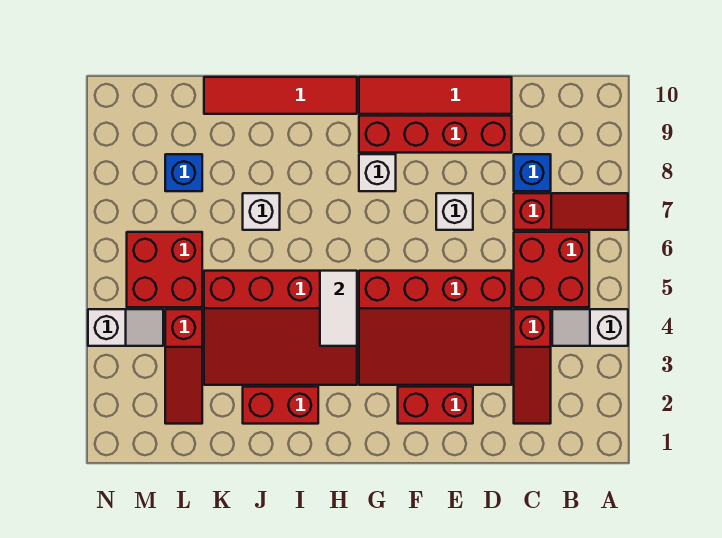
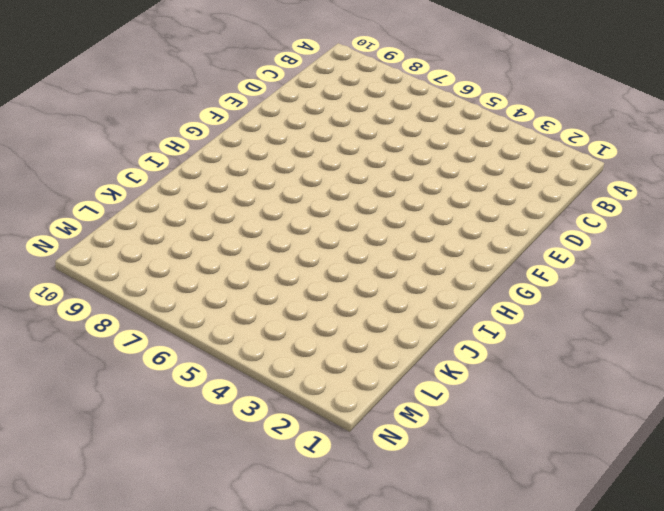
none -> white slope A4:B4 level 1 top A
none -> red slope A7:C7 level 1 top C
none -> red brick B5:C6 level 1

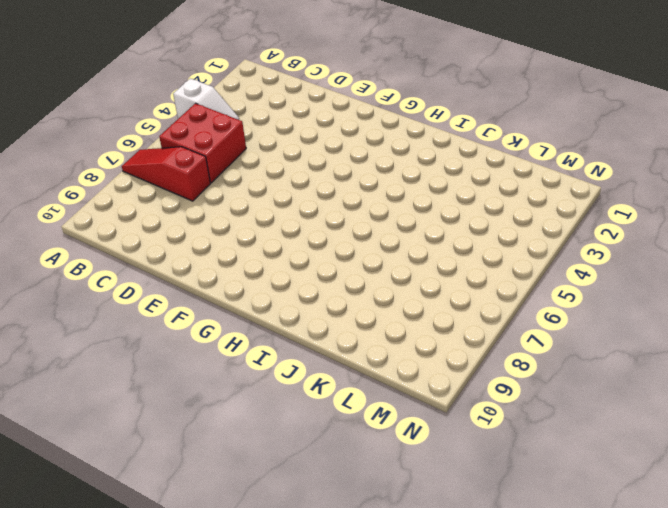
none -> red slope C2:C4 level 1 top 4
none -> blue brick C8 level 1
none -> red slope D3:G5 level 1 top 5

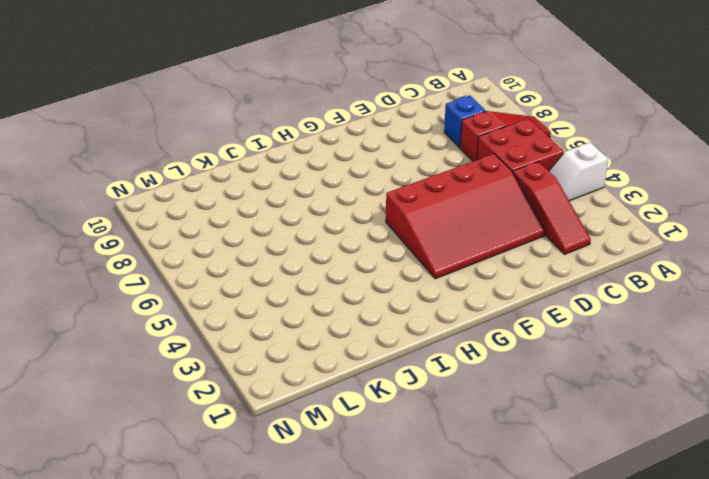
none -> red brick D9:G9 level 1
none -> red tile D10:G10 level 1
none -> red brick E2:F2 level 1

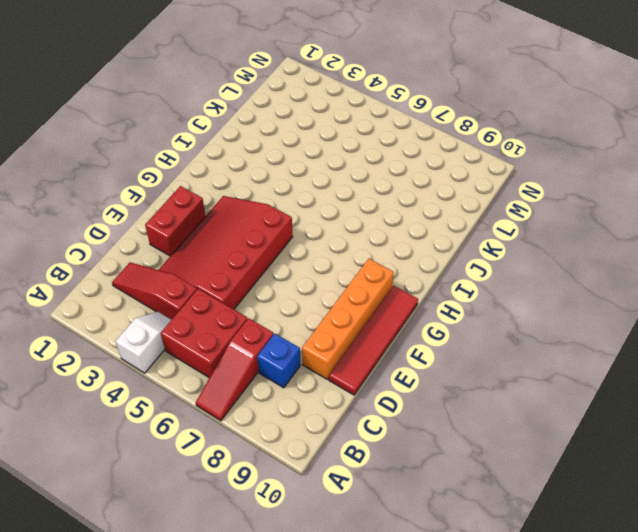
orange brick D9:G9 level 1 -> red brick D9:G9 level 1
none -> white brick E7 level 1
none -> white brick G8 level 1
none -> red slope H3:K5 level 1 top 5

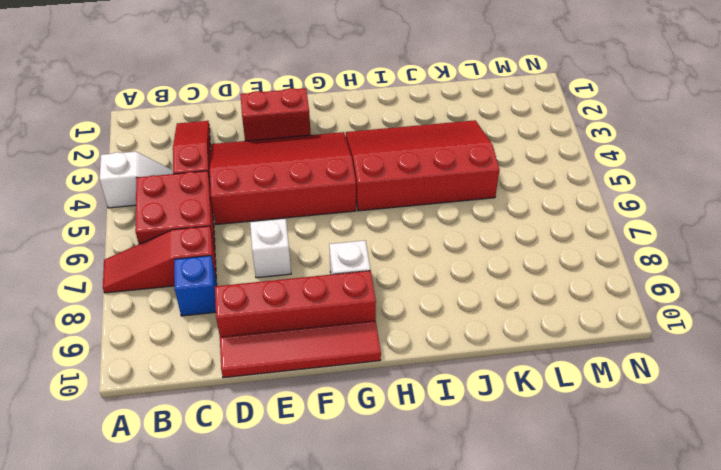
none -> red tile H10:K10 level 1
none -> red brick I2:J2 level 1
none -> white brick J7 level 1

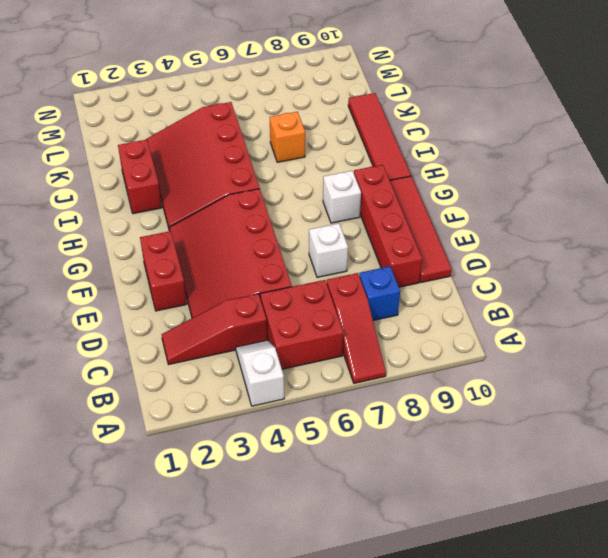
orange brick J7 level 1 -> white brick J7 level 1
none -> red slope L2:L4 level 1 top 4
none -> red brick L5:M6 level 1
none -> blue brick L8 level 1

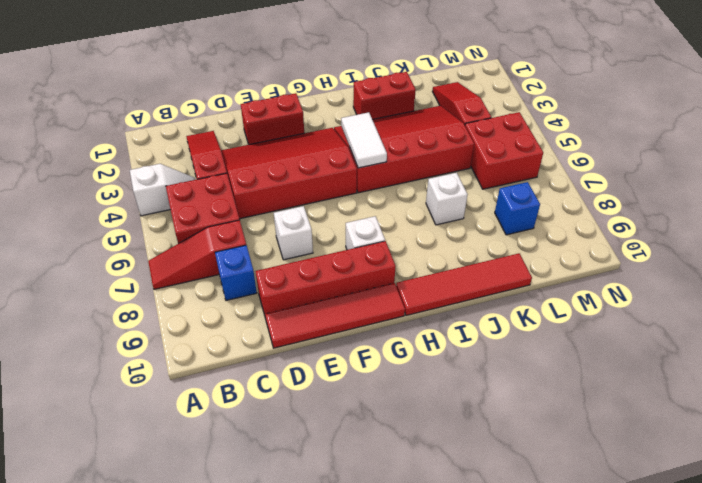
none -> white slope M4:N4 level 1 top N

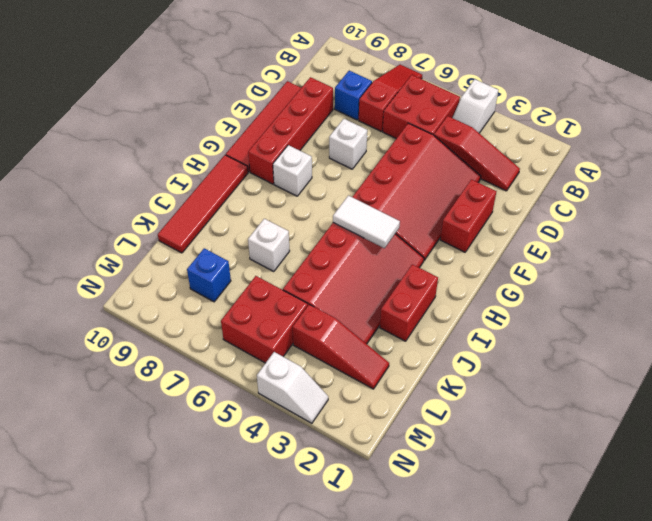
white slope N3:N4 level 1 top 4 -> white slope M4:N4 level 1 top N

